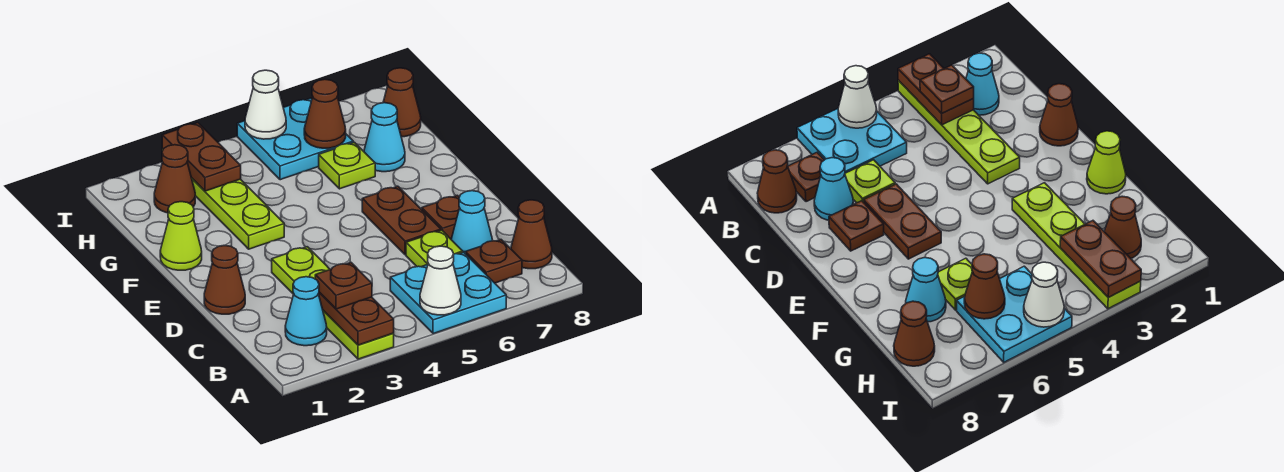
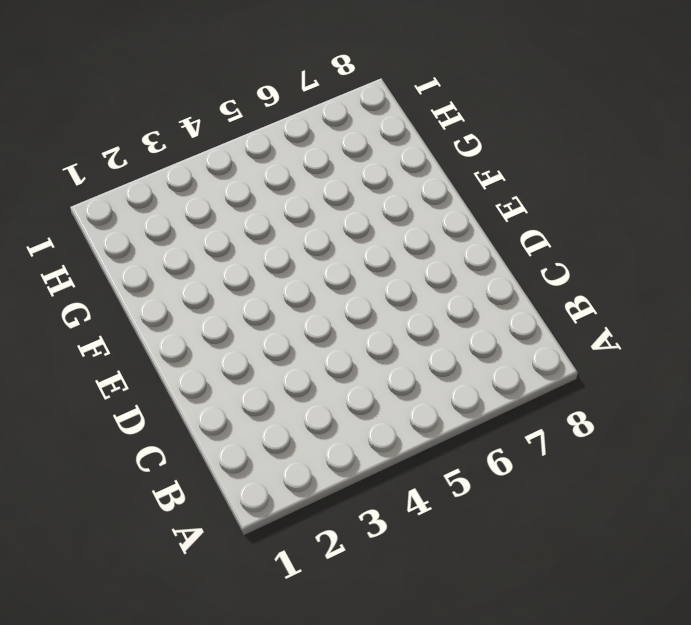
none -> lime plate A3:D3 level 1
none -> cyan plate A5:B6 level 1
none -> cyan cone B2 level 1

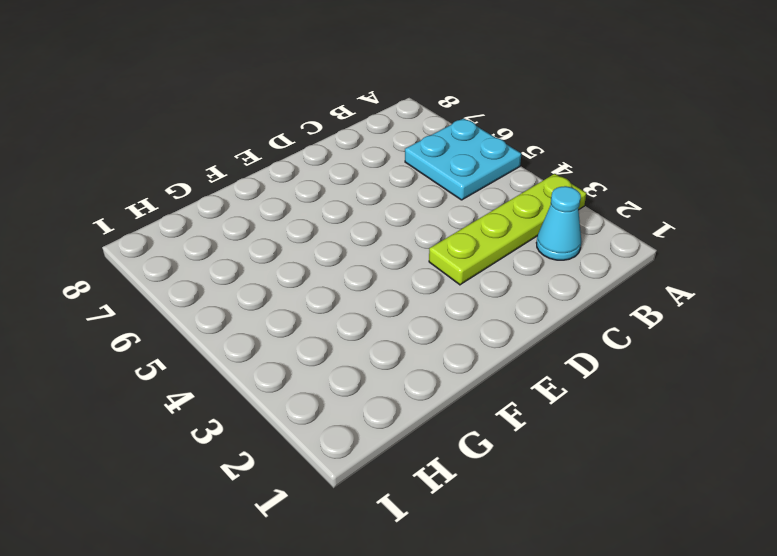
none -> brown plate B7 level 1
none -> brown cone B8 level 1
none -> lime plate C6 level 1

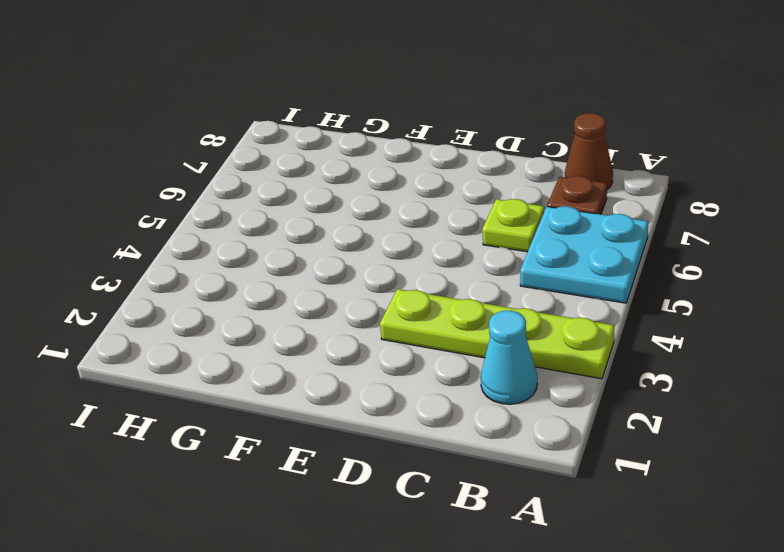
none -> cyan cone C7 level 1
none -> brown cone D1 level 1
none -> brown plate D6:E6 level 1

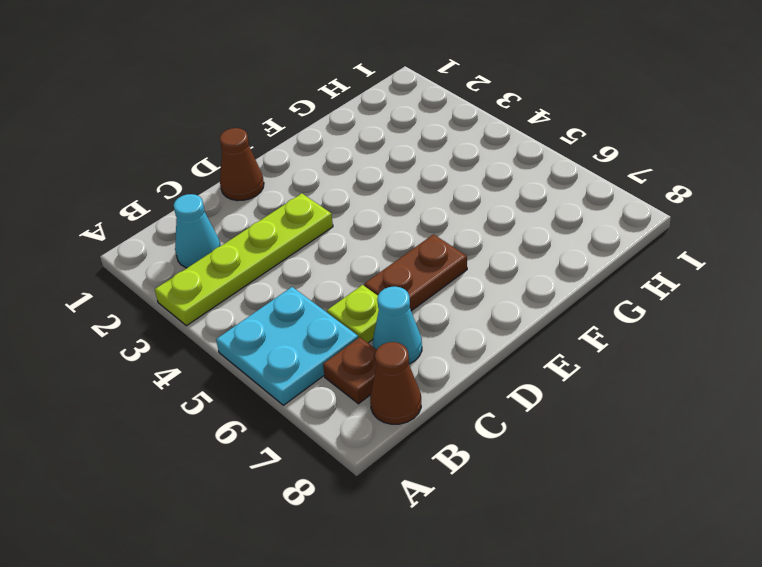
none -> brown plate D7 level 1
none -> lime cone F1 level 1
none -> lime plate F3:I3 level 1

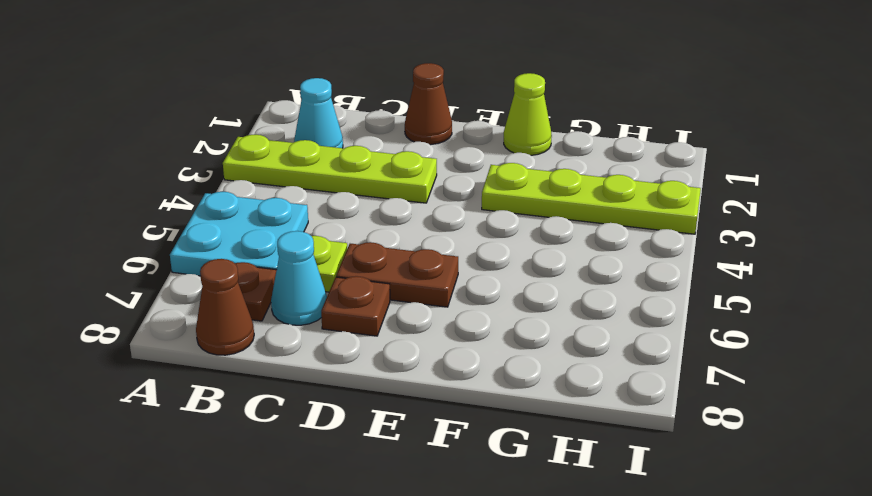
none -> lime plate G6 level 1
none -> cyan cone G7 level 1
none -> brown cone H2 level 1

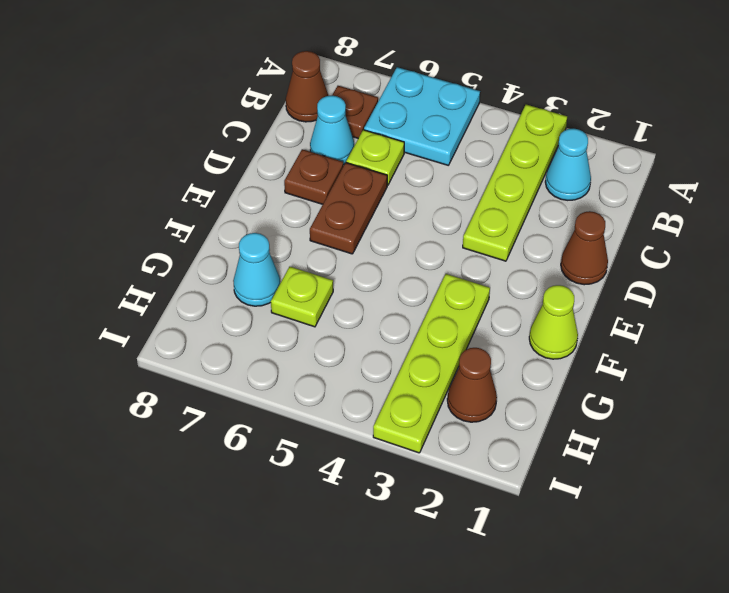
none -> cyan plate H5:I6 level 1
none -> brown cone H8 level 1
none -> brown plate A3:B3 level 2

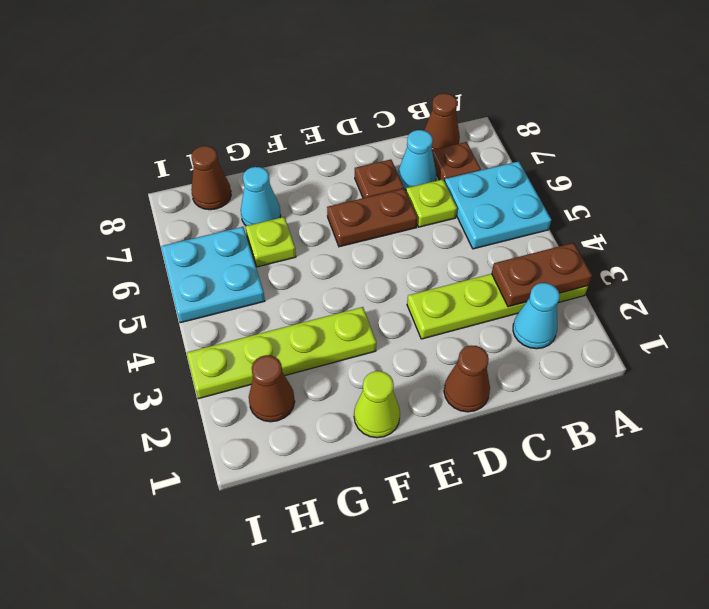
none -> white cone A5 level 2
none -> brown plate H3:I3 level 2
none -> brown cone H6 level 2

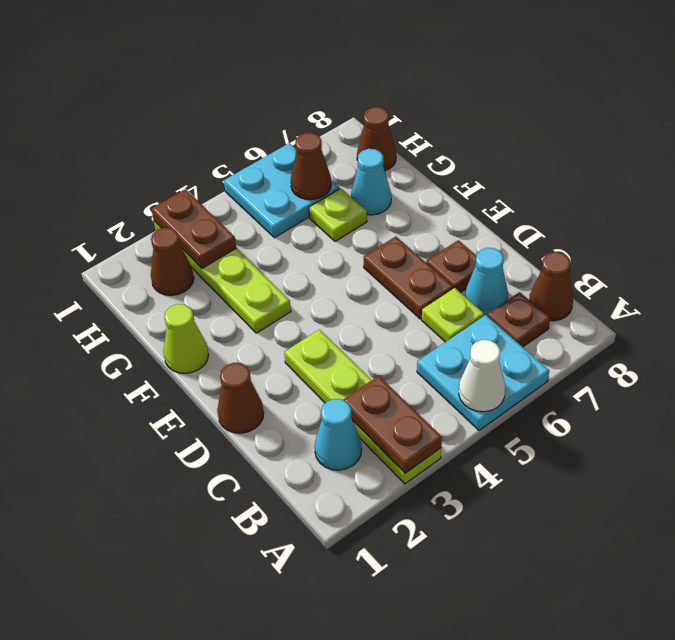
none -> white cone I5 level 2
none -> brown plate B3 level 3

